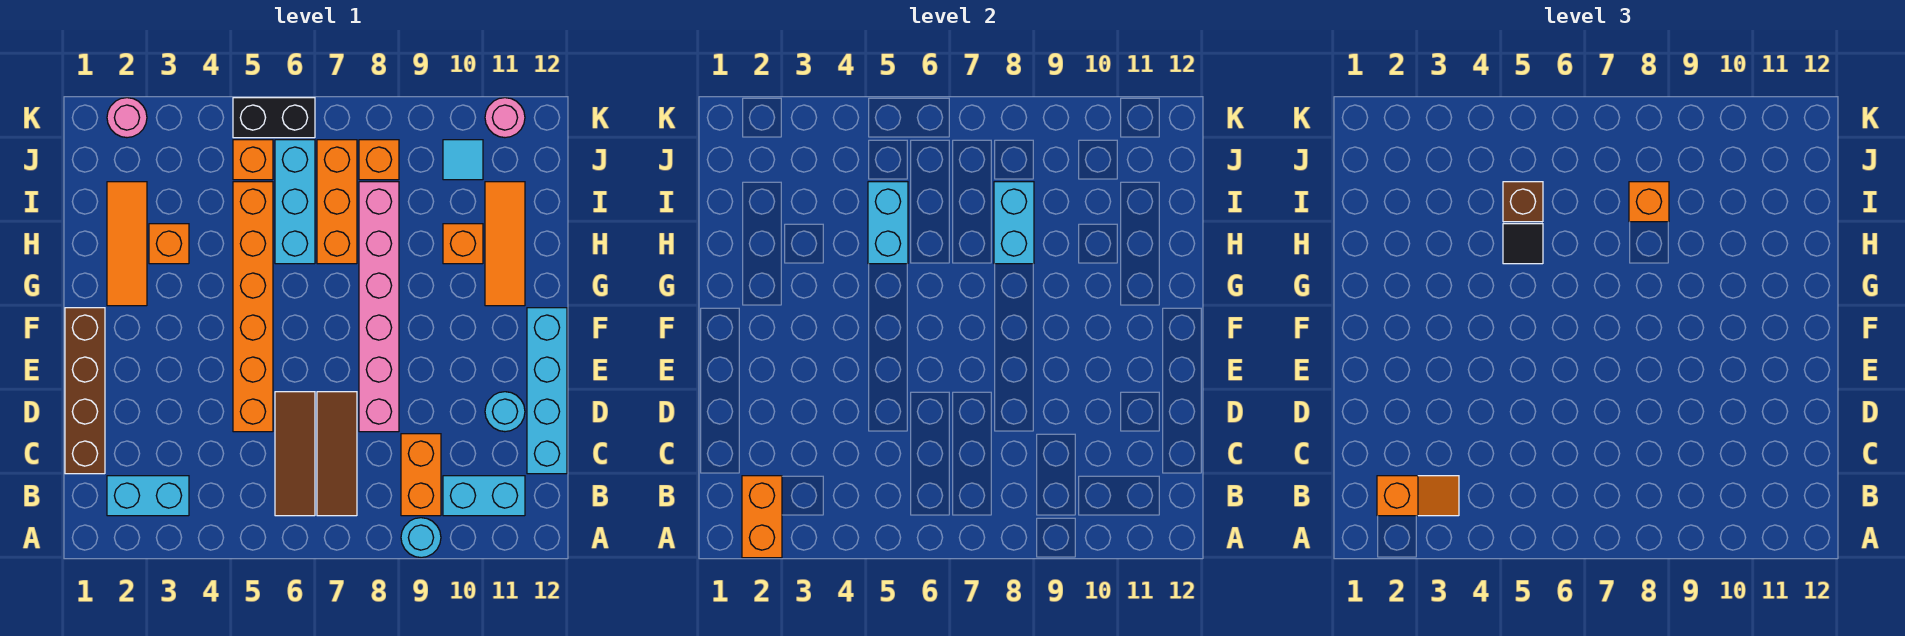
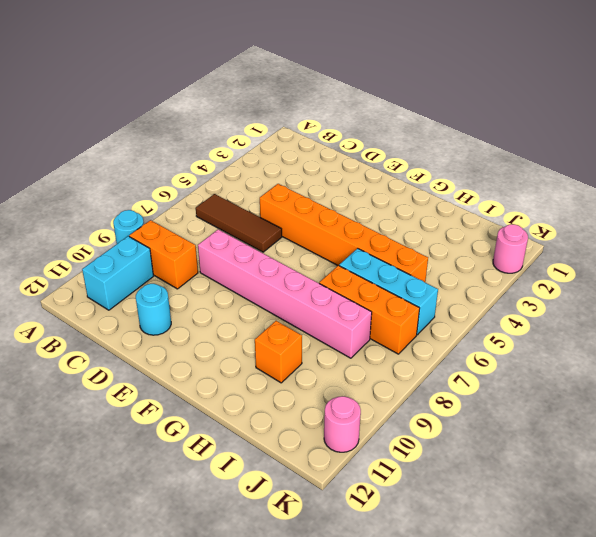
none -> cyan brick B2:B3 level 1
none -> brown tile B7:D7 level 1
none -> brown brick C1:F1 level 1
none -> cyan brick C12:F12 level 1

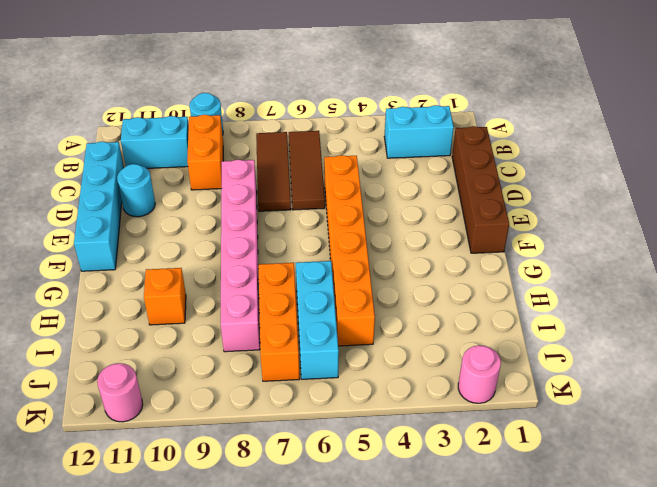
none -> orange tile G2:I2 level 1
none -> orange tile G11:I11 level 1
none -> orange brick H3 level 1
none -> orange brick J5 level 1

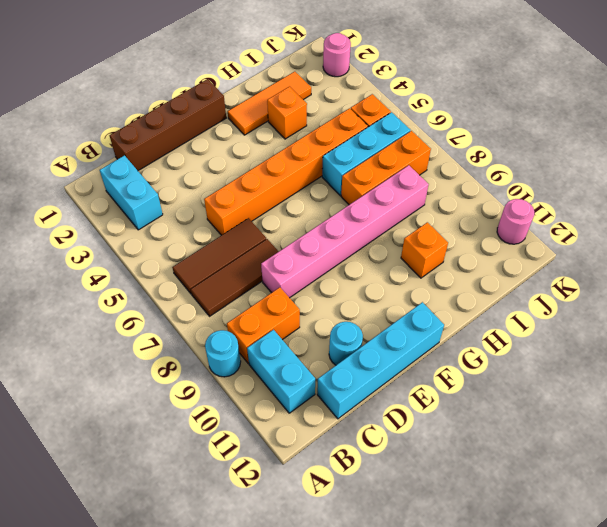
none -> orange tile G11:I11 level 1
none -> orange brick J8 level 1
none -> cyan tile J10 level 1
none -> black brick K5:K6 level 1

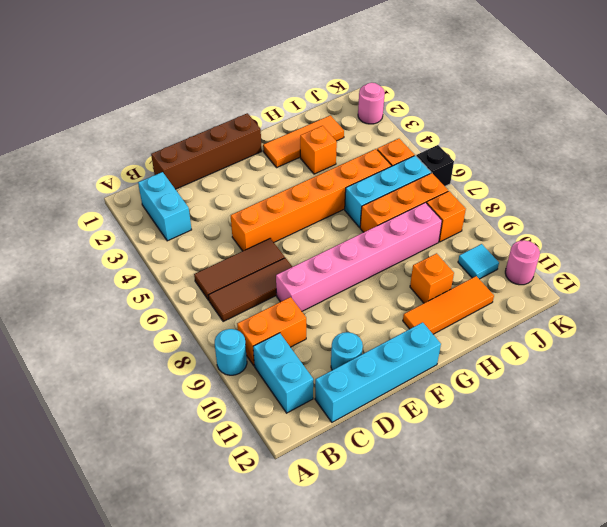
black brick K6 level 1 -> black brick K5:K6 level 1
none -> orange brick A2:B2 level 2
none -> cyan brick H5:I5 level 2
none -> cyan brick H8:I8 level 2
none -> orange slope B2:B3 level 3 top 2

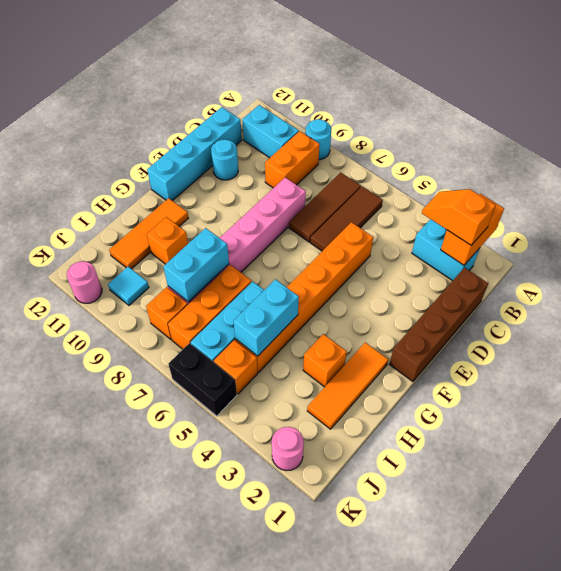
none -> black tile H5 level 3
none -> brown brick I5 level 3
none -> orange brick I8 level 3

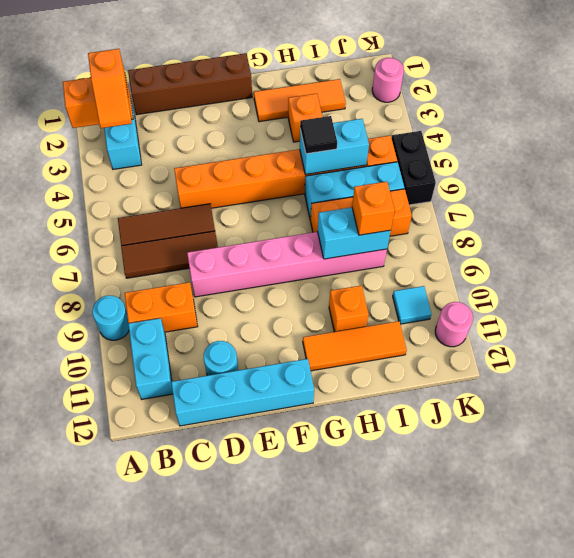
none -> orange brick J8 level 1
none -> brown brick I5 level 3

